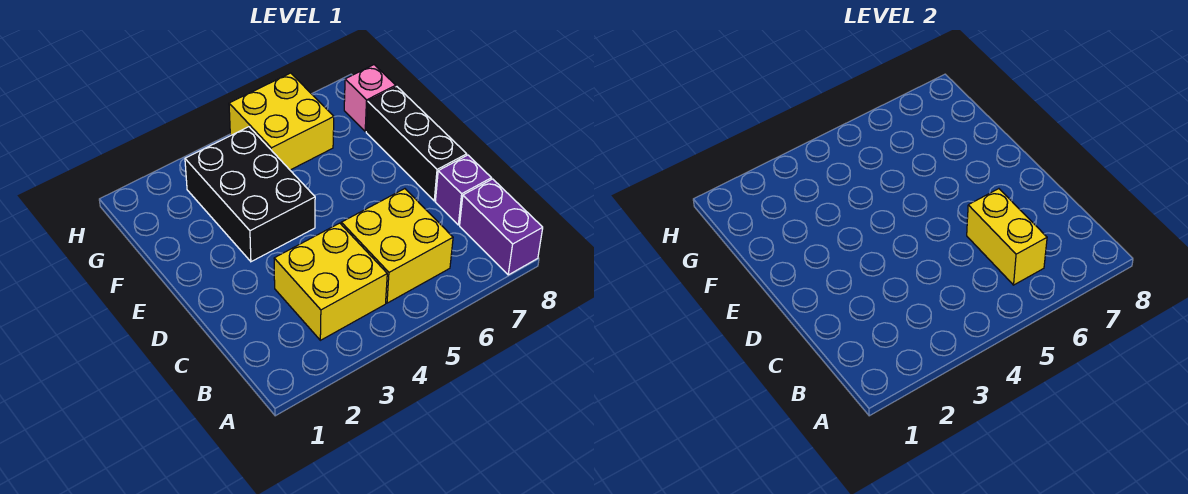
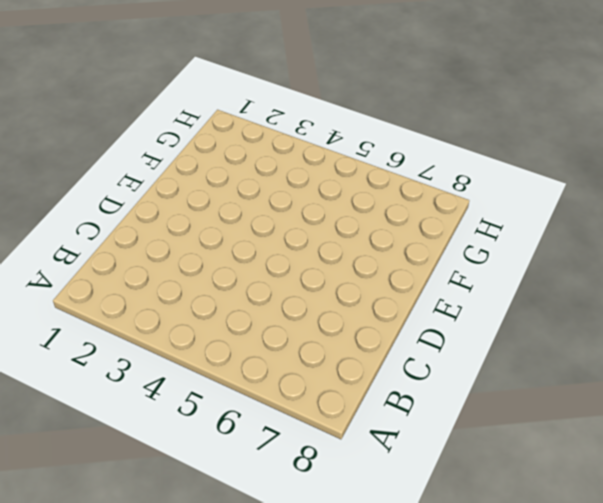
none -> purple brick A8:B8 level 1
none -> yellow brick B3:C4 level 1

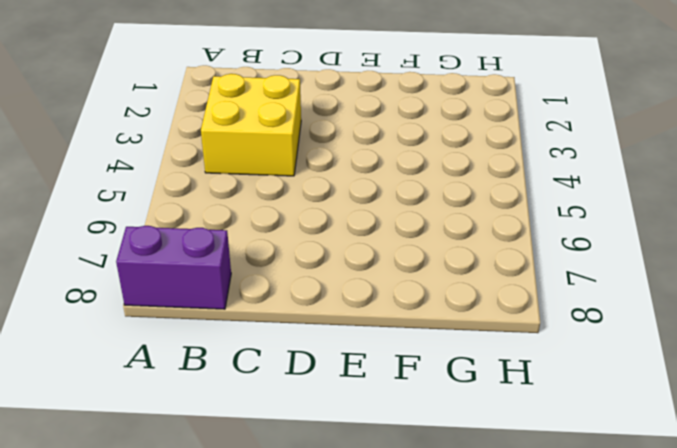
none -> yellow brick B5:C6 level 1
none -> purple brick C8 level 1

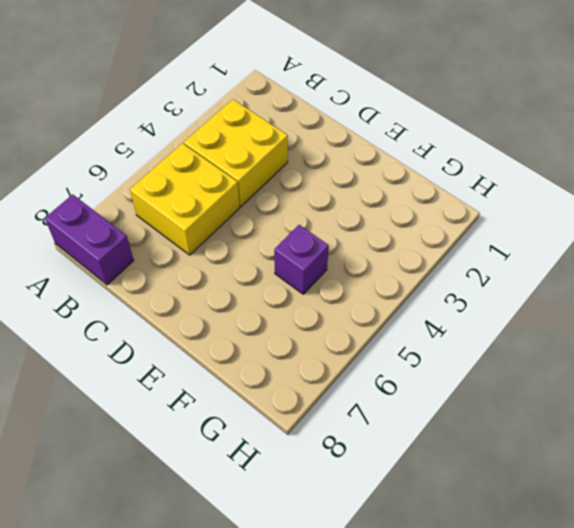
purple brick F5 level 1 -> purple brick C8 level 1
none -> black brick D8:F8 level 1
none -> black brick E3:G4 level 1

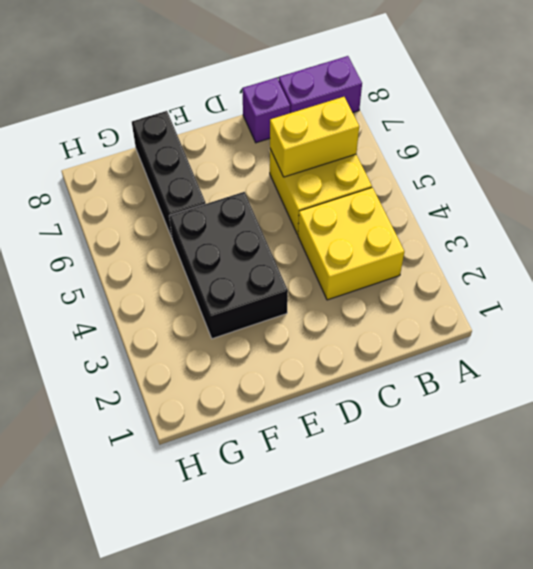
black brick E3:F5 level 1 -> black brick E3:G4 level 1
black brick F6:F8 level 1 -> black brick D8:F8 level 1
none -> yellow brick G5:H6 level 1
none -> pink brick G8 level 1

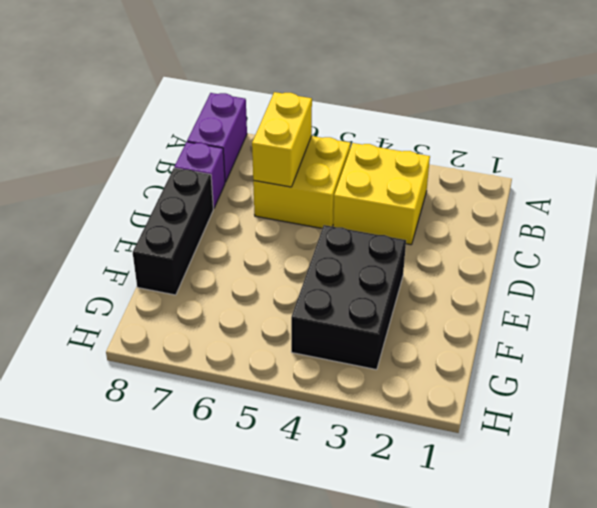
none -> yellow brick G5:H6 level 1
none -> pink brick G8 level 1

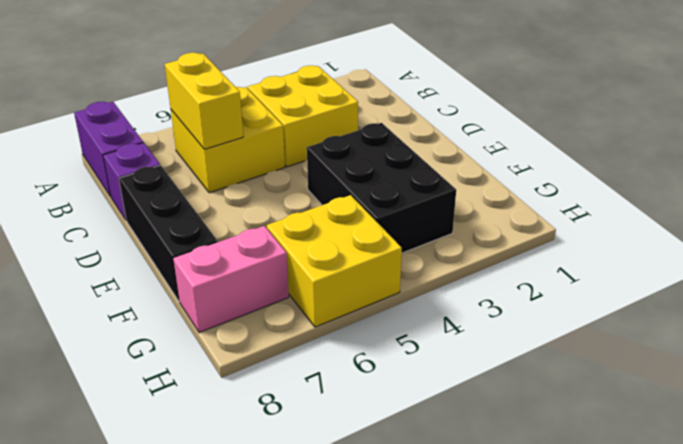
pink brick G7:G8 level 1 -> pink brick G8 level 1

